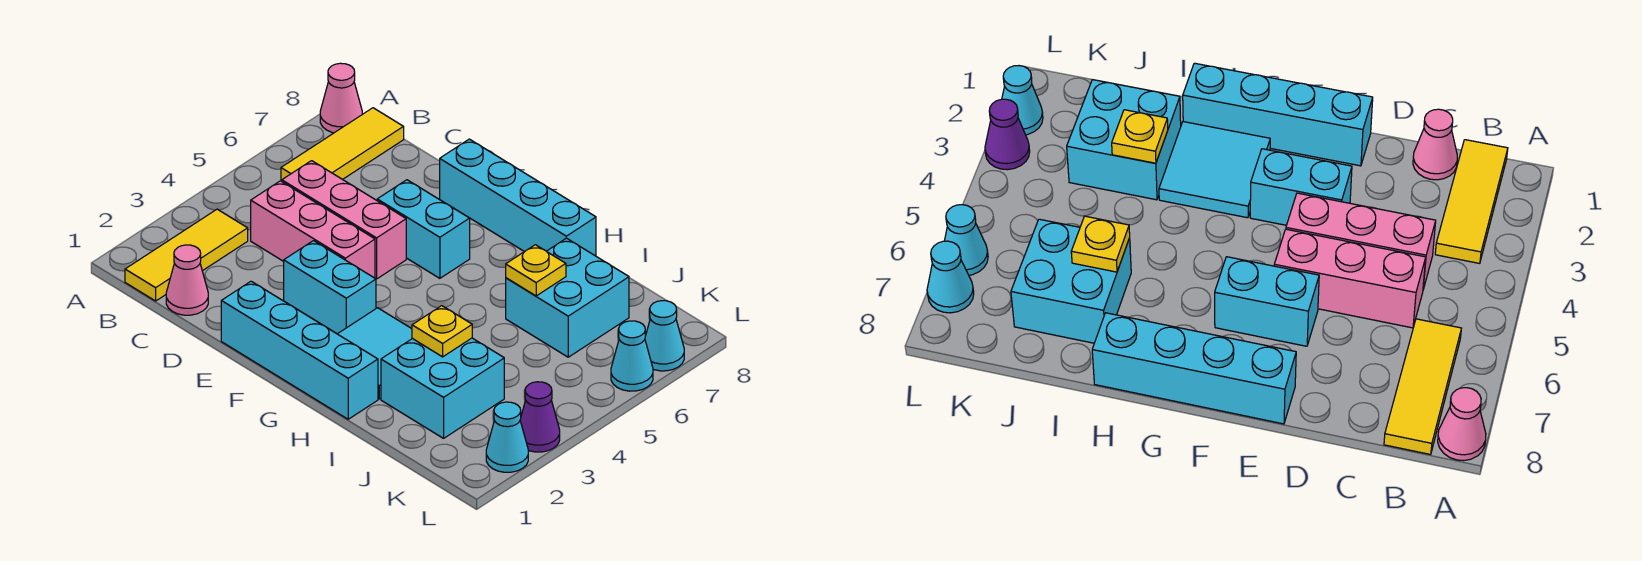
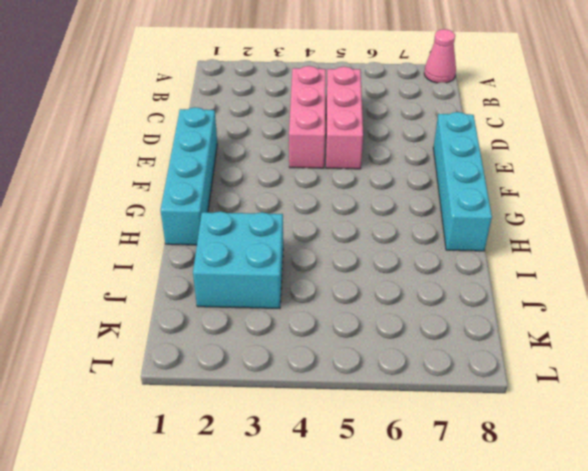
none -> yellow tile B1:B3 level 1
none -> yellow tile B6:B8 level 1
none -> pink cone C1 level 1

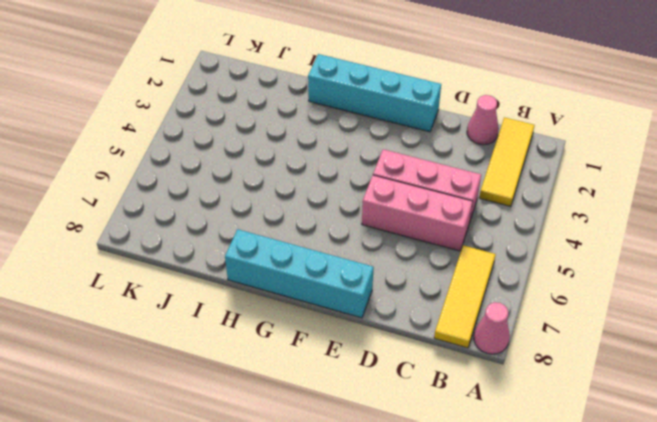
none -> cyan brick E3:F3 level 1
none -> cyan brick E6:F6 level 1
none -> cyan tile G2:H3 level 1

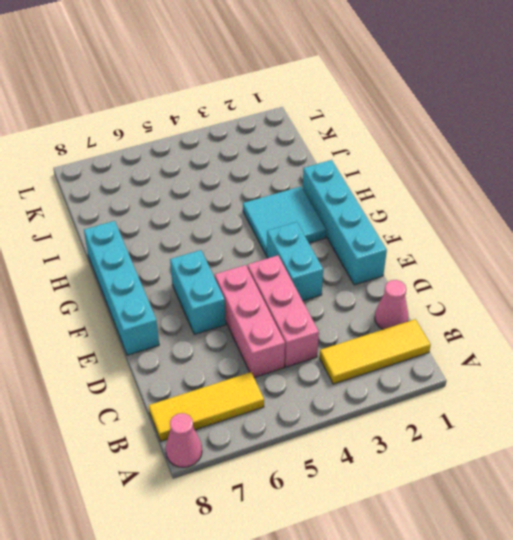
none -> cyan brick I2:J3 level 1
none -> cyan brick I6:J7 level 1
none -> cyan cone L2 level 1

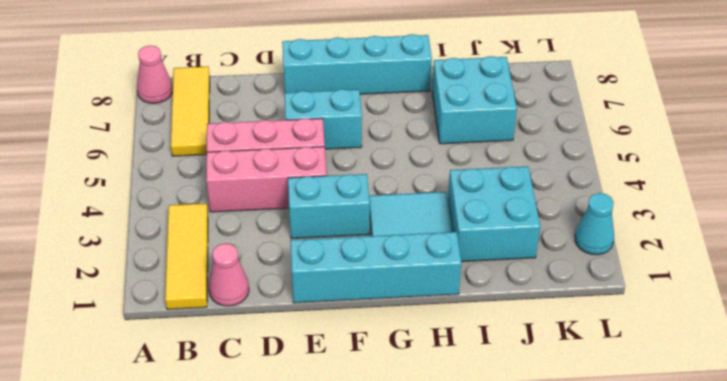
none -> purple cone L3 level 1
none -> cyan cone L6 level 1
none -> cyan cone L7 level 1

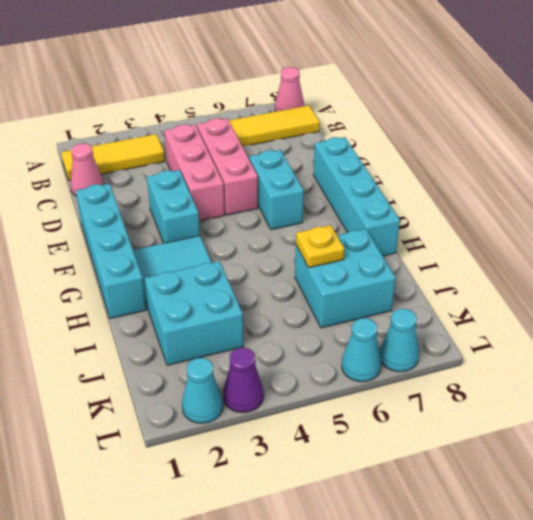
none -> yellow plate I3 level 2

